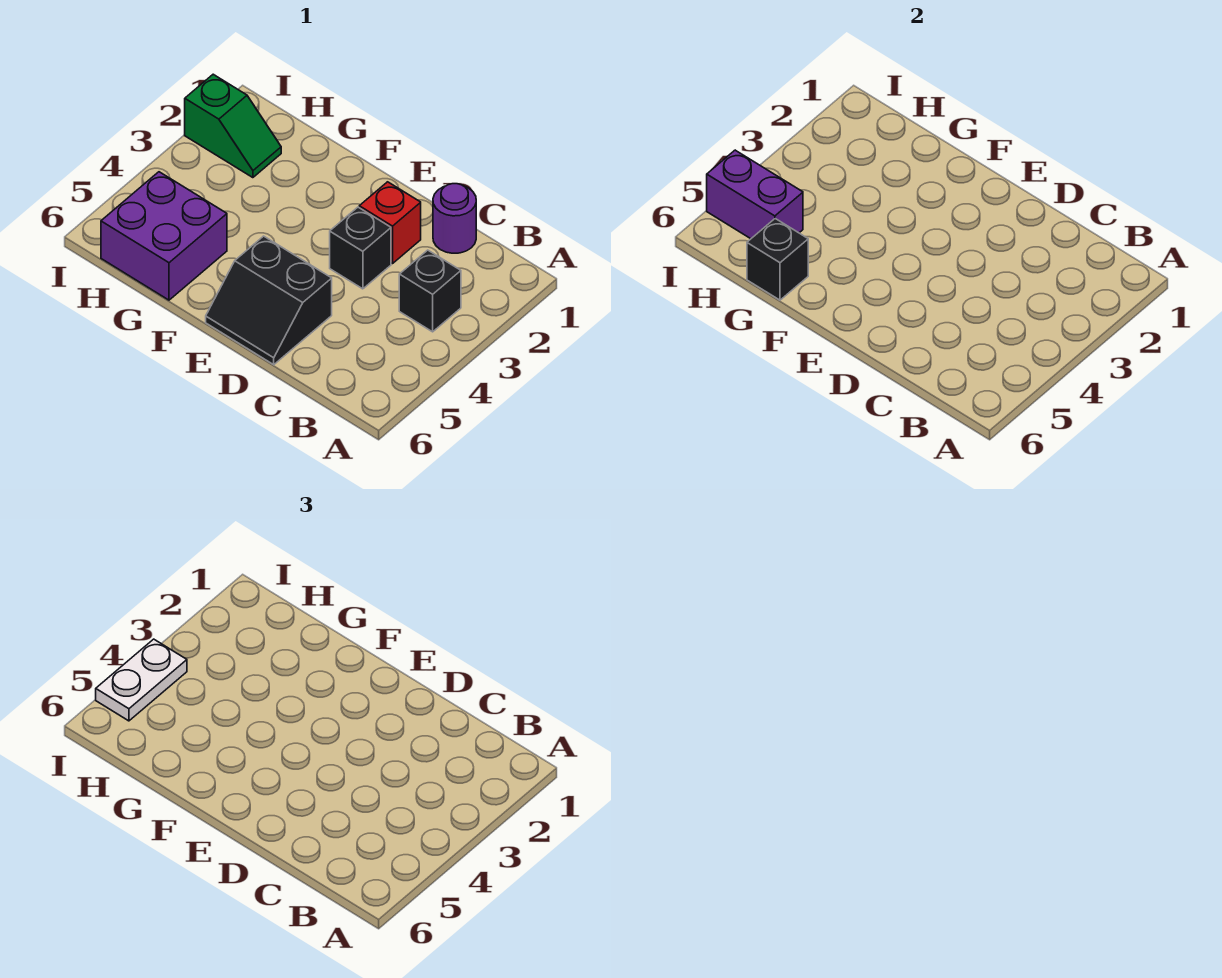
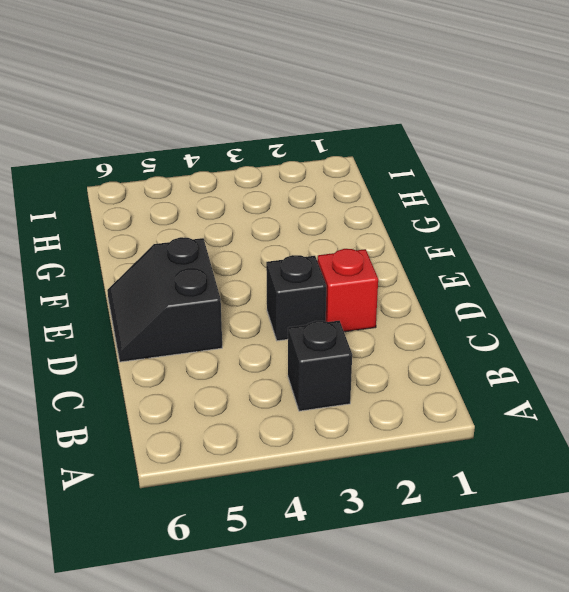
none -> purple round brick C1 level 1
none -> purple brick G5:H6 level 1

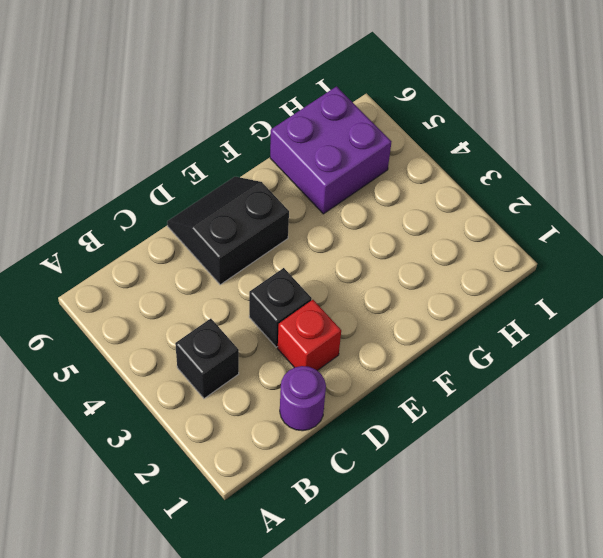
none -> green slope H2:I2 level 1 top I
none -> black brick G6 level 2

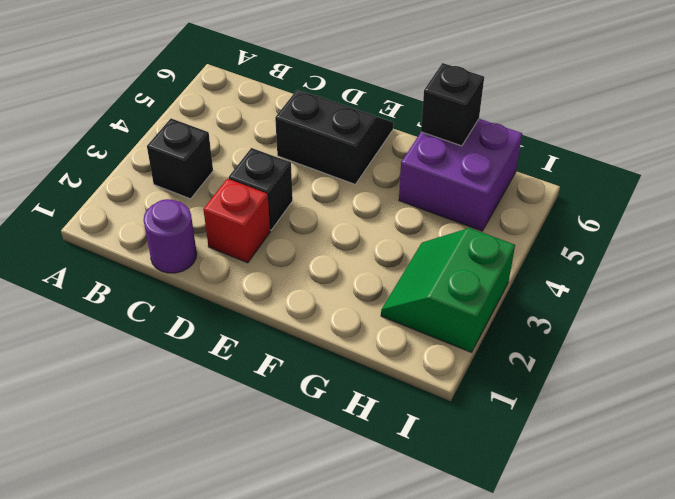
green slope H2:I3 level 1 top I -> green slope H2:I2 level 1 top I
none -> purple brick H5:I5 level 2
none -> white plate I4:I5 level 3

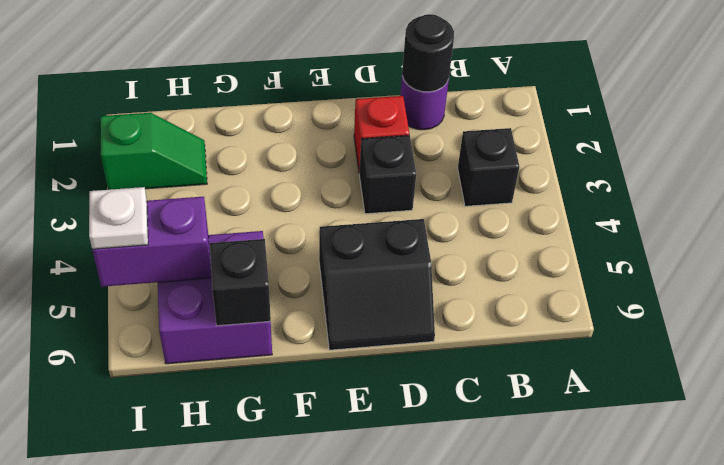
black round brick C1 level 2 -> none
white plate I5 level 3 -> white plate I4:I5 level 3

